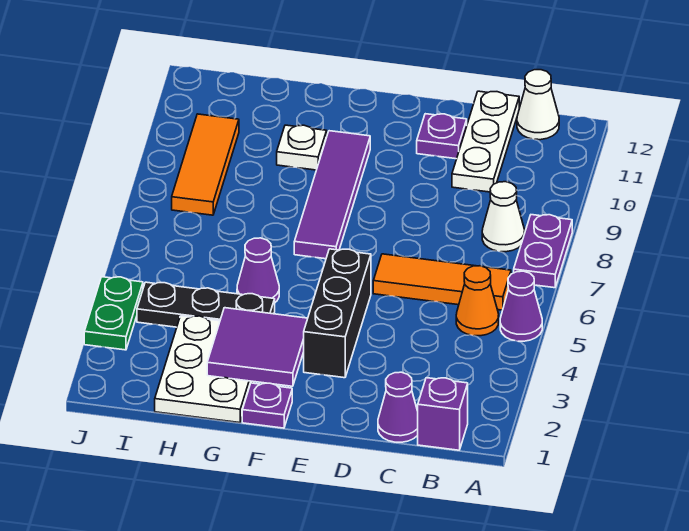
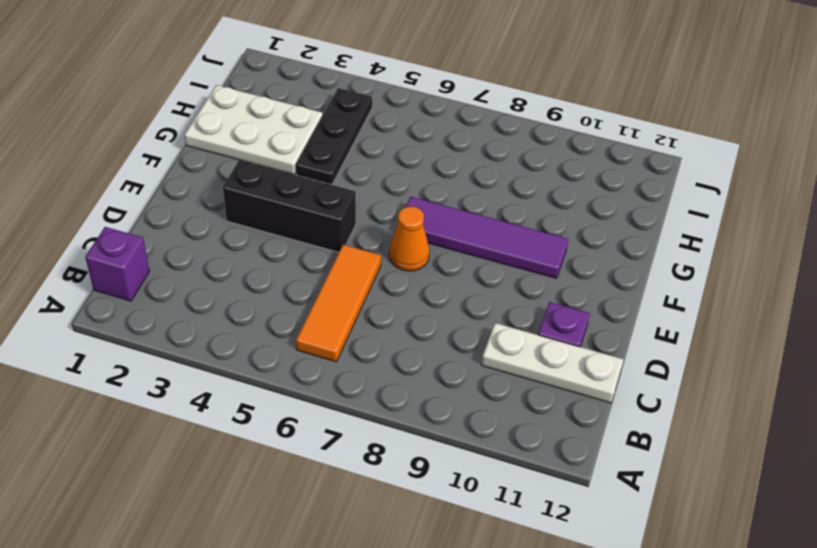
orange cone E7 level 1 -> orange cone B5 level 1
none -> purple cone A5 level 1
none -> purple plate A7:A8 level 1
none -> white cone B8 level 1

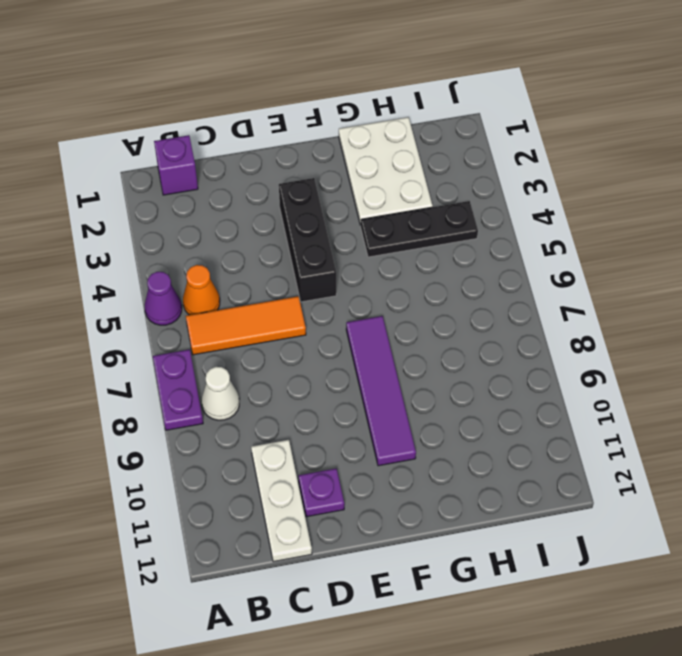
none -> white cone B12 level 1
none -> purple cone C1 level 1
none -> purple plate F1 level 1

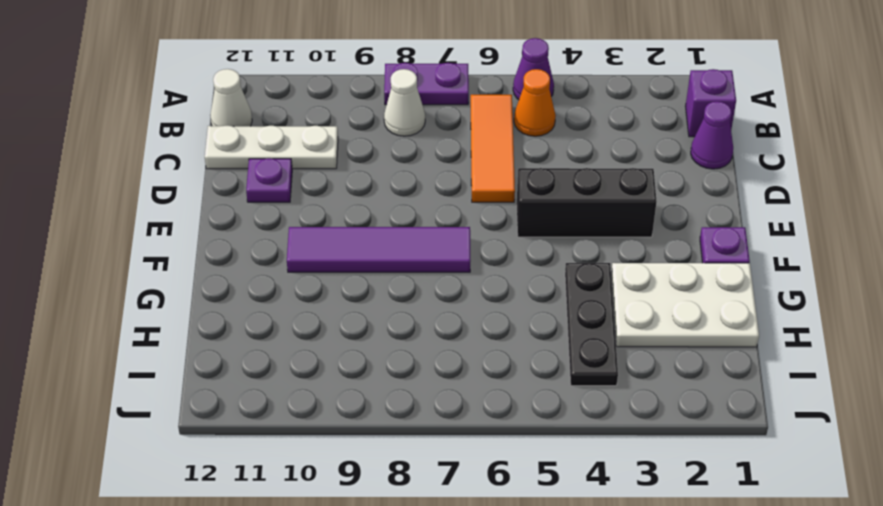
none -> purple cone G5 level 1
none -> white plate G10 level 1
none -> orange tile I8:I10 level 1

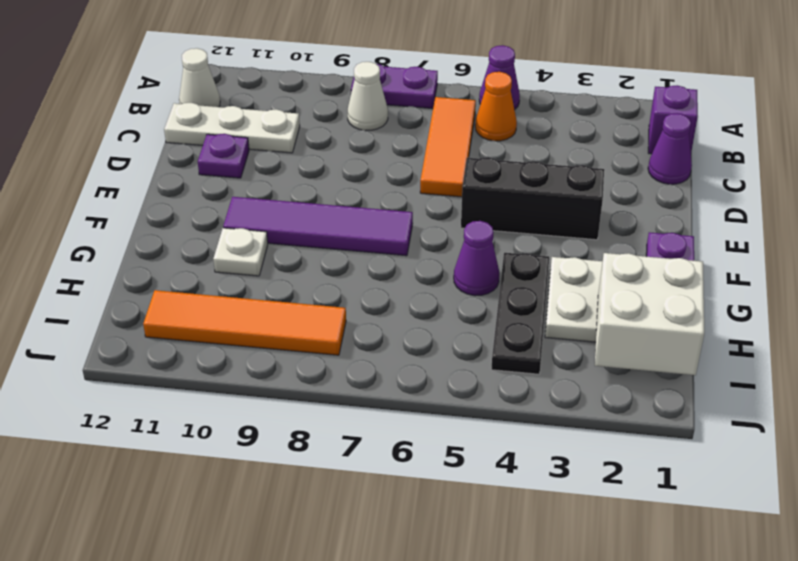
white brick H1:I2 level 2 -> none
orange tile I8:I11 level 1 -> orange tile I8:I10 level 1
none -> green plate J3:J4 level 1
none -> purple tile F2:G3 level 2

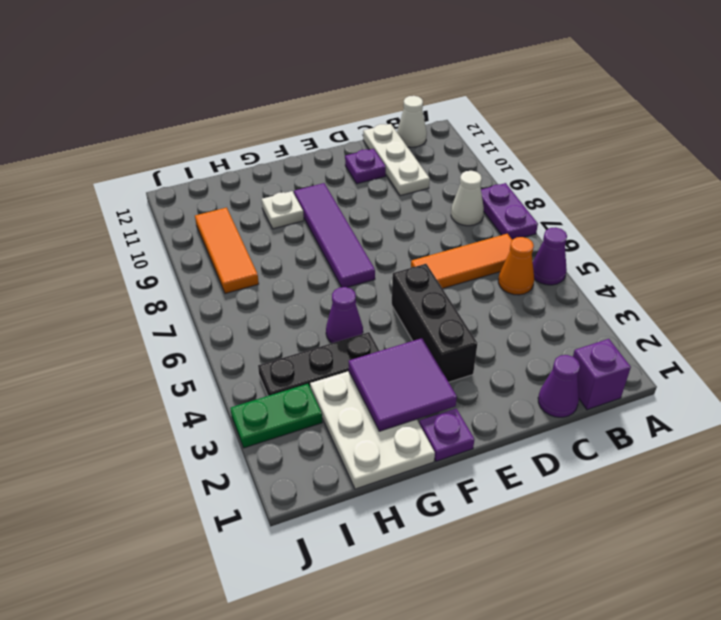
green plate I3:J3 level 1 -> green plate J3:J4 level 1

